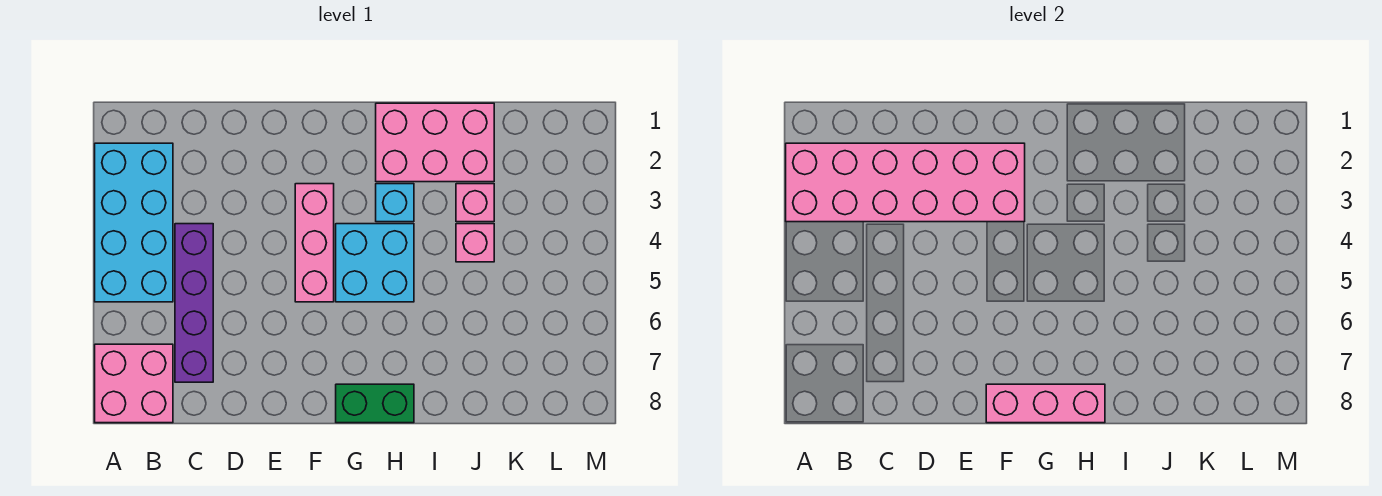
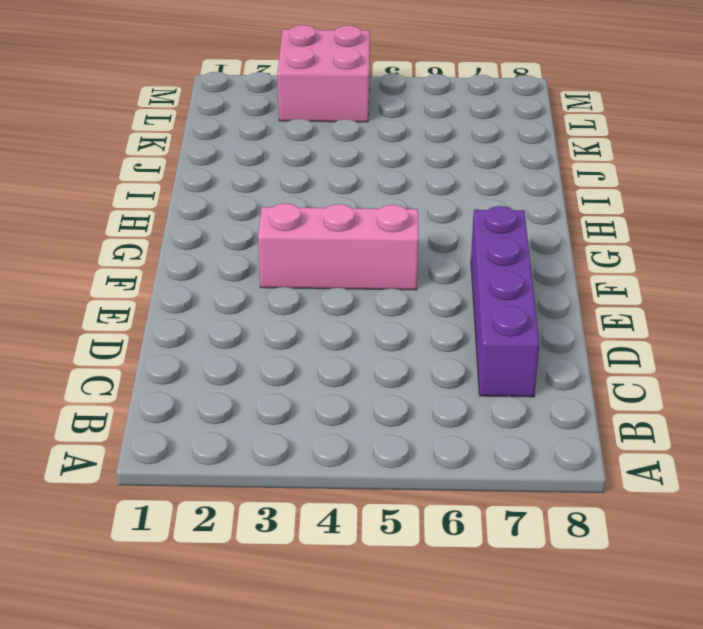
purple brick C7:F7 level 1 -> purple brick C4:C7 level 1
pink brick L3:M4 level 1 -> pink brick A7:B8 level 1
none -> cyan brick A2:B5 level 1
none -> cyan brick G4:H5 level 1
none -> green brick G8:H8 level 1

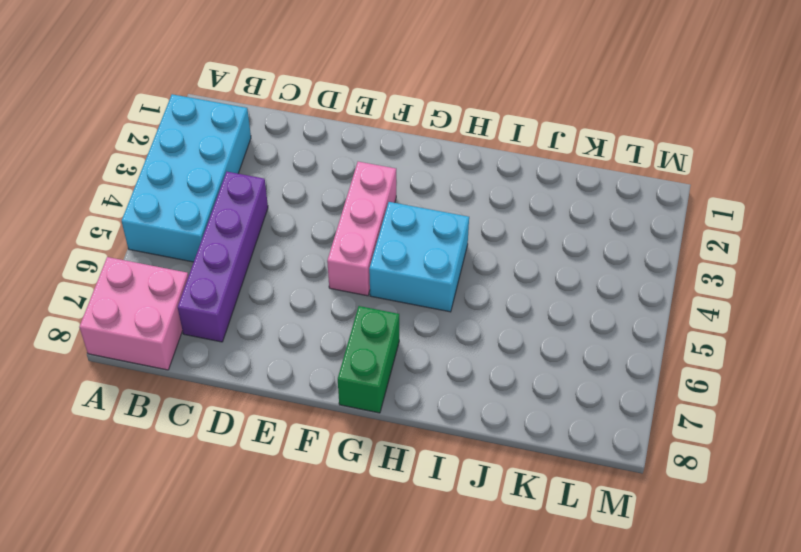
green brick G7:G8 level 1 -> green brick G8:H8 level 1
none -> pink brick H1:J2 level 1
none -> cyan brick H3 level 1
none -> pink brick J3 level 1

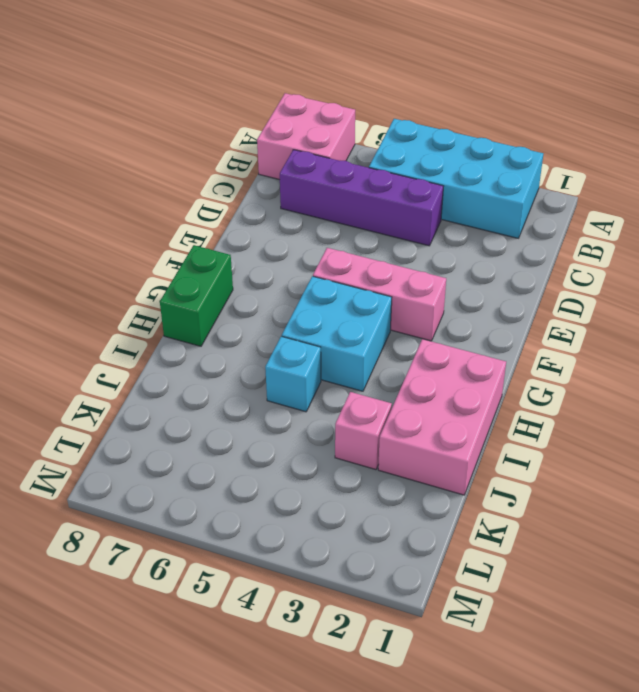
cyan brick I5 level 1 -> cyan brick H3 level 1
none -> pink brick J4 level 1
none -> pink brick A2:F3 level 2
none -> pink brick F8:H8 level 2

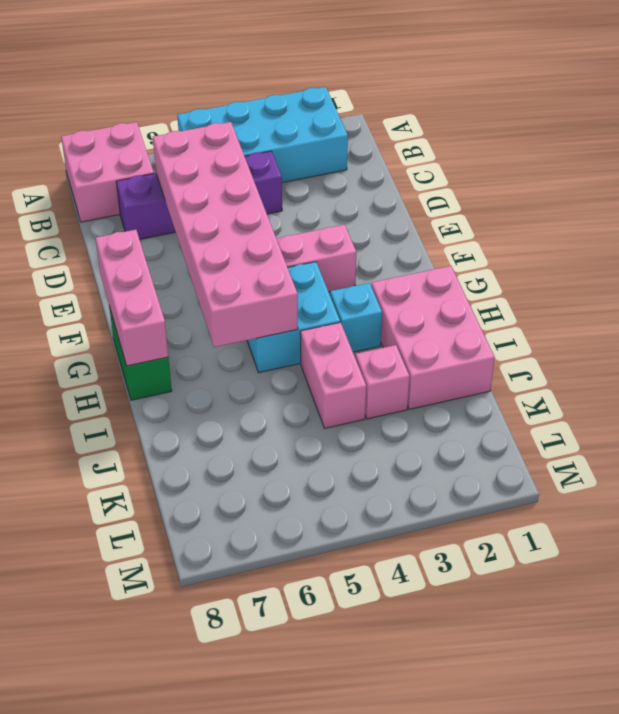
pink brick C5:H6 level 2 -> pink brick A2:F3 level 2
pink brick I4:J4 level 1 -> pink brick J4 level 1

